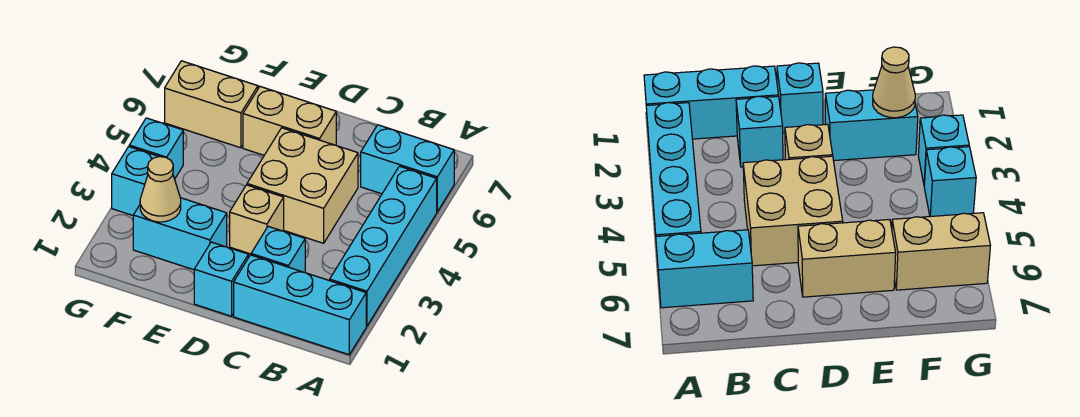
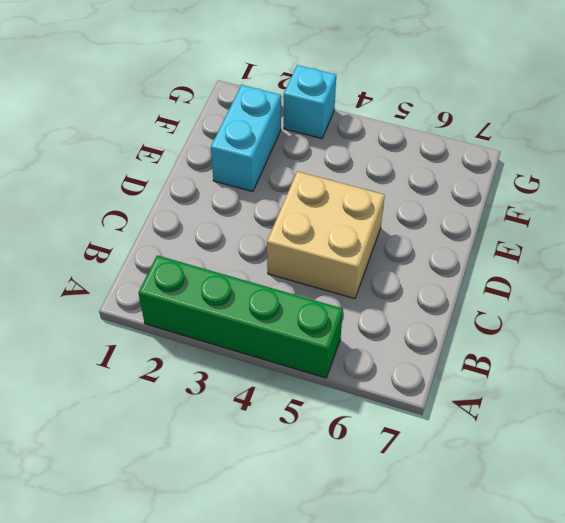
green brick A2:A5 level 1 -> cyan brick A2:A5 level 1
none -> cyan brick A1:C1 level 1
none -> cyan brick A6:B6 level 1
none -> cyan brick C2 level 1

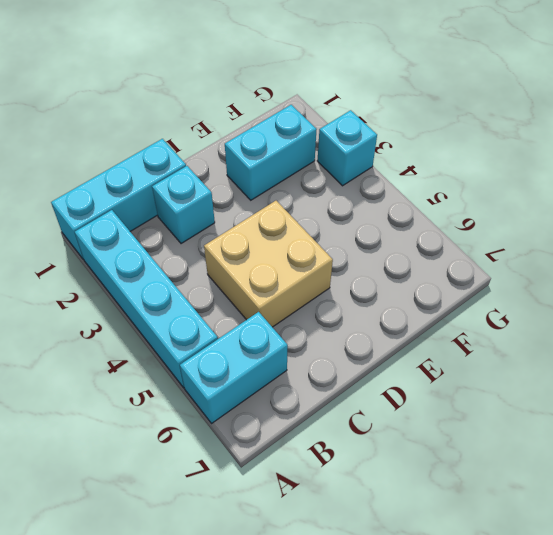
none -> cyan brick D1 level 1
none -> tan brick D3 level 1
none -> tan brick D6:E6 level 1

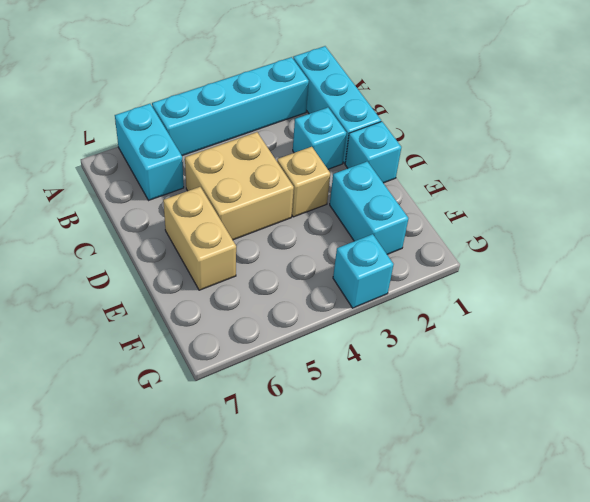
none -> tan brick F6:G6 level 1
none -> cyan brick G4 level 1
none -> tan cone F2 level 2

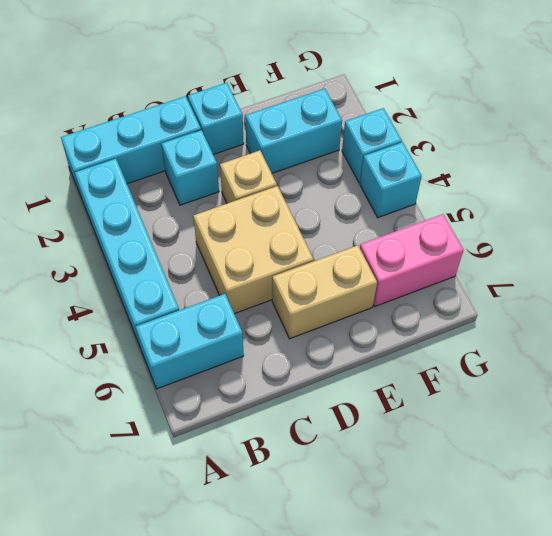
pink brick F6:G6 level 1 -> tan brick F6:G6 level 1
none -> tan cone F2 level 2

